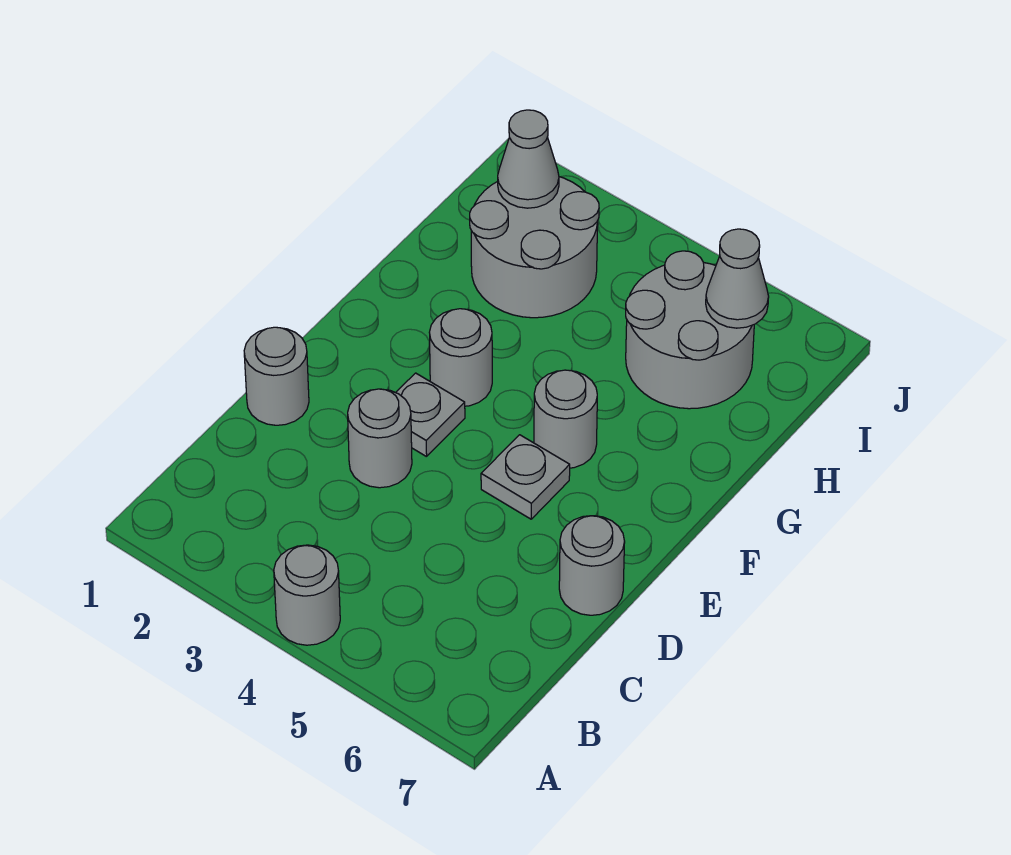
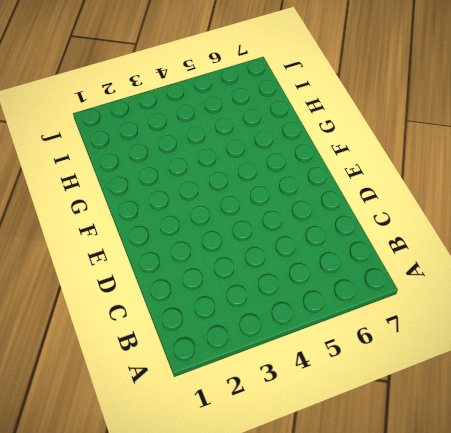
none -> grey round brick A4 level 1
none -> grey round brick D1 level 1
none -> grey round brick D3 level 1

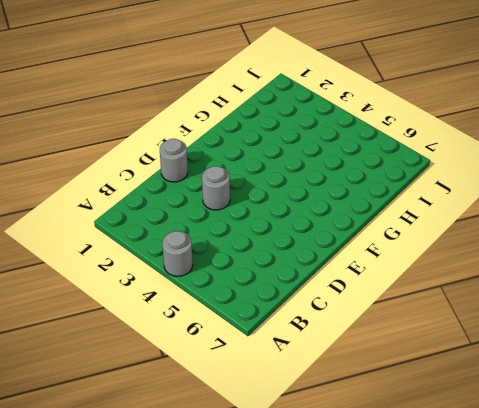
none -> grey round brick D7 level 1
none -> grey plate E3 level 1
none -> grey plate E5 level 1

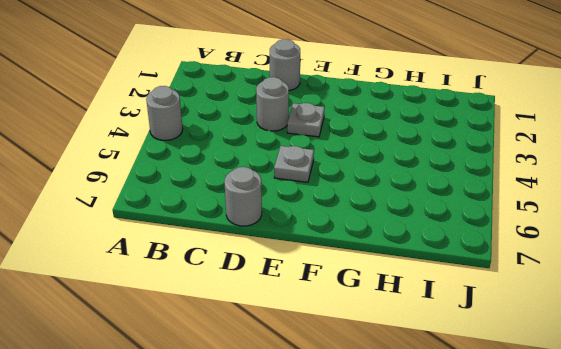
none -> grey round brick F3 level 1
none -> grey round brick F5 level 1
none -> grey round brick H2:I3 level 1

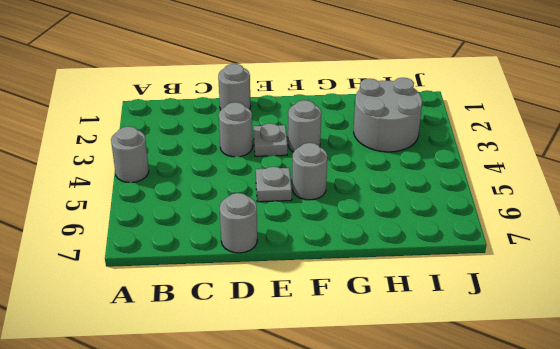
none -> grey round brick H5:I6 level 1
none -> grey cone I2 level 2
none -> grey cone I6 level 2

